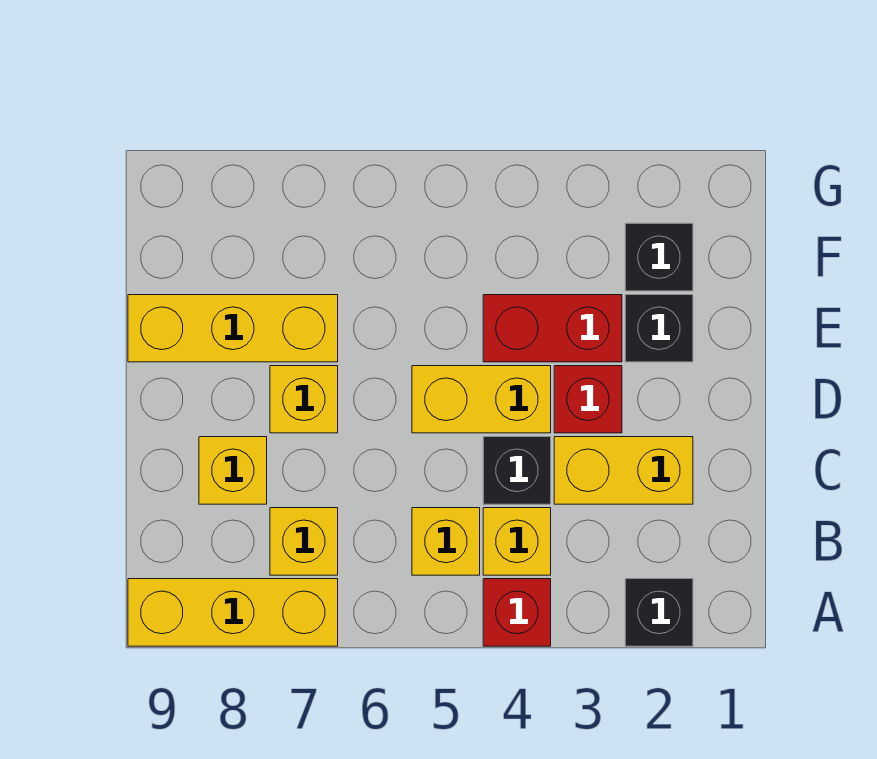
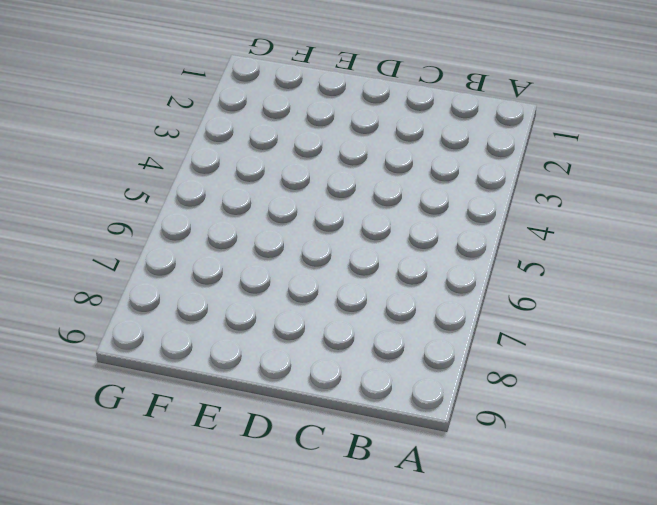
none -> black brick A2 level 1
none -> red brick A4 level 1
none -> yellow brick A7:A9 level 1

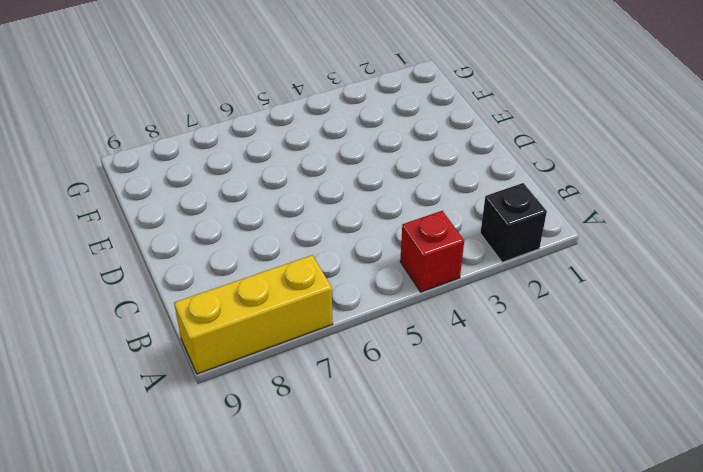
none -> yellow brick B4 level 1
none -> yellow brick B5 level 1
none -> yellow brick B7 level 1

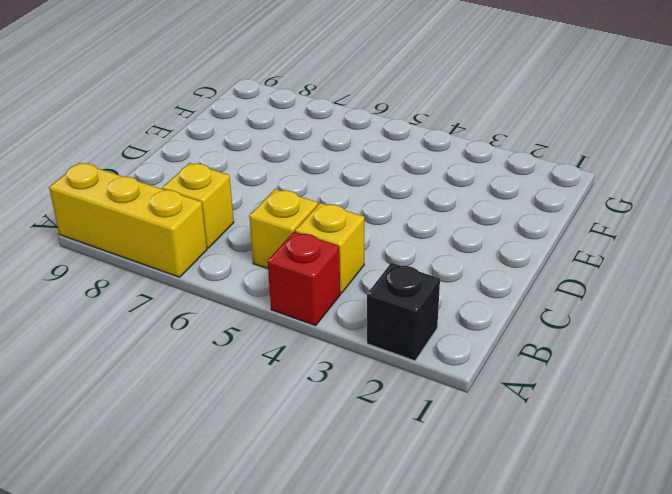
none -> yellow brick C2:C3 level 1
none -> black brick C4 level 1
none -> yellow brick C8 level 1

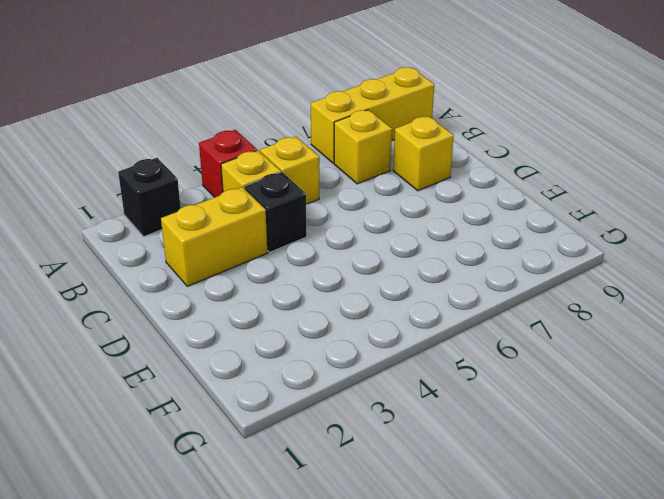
none -> red brick D3 level 1
none -> yellow brick D4:D5 level 1
none -> yellow brick D7 level 1

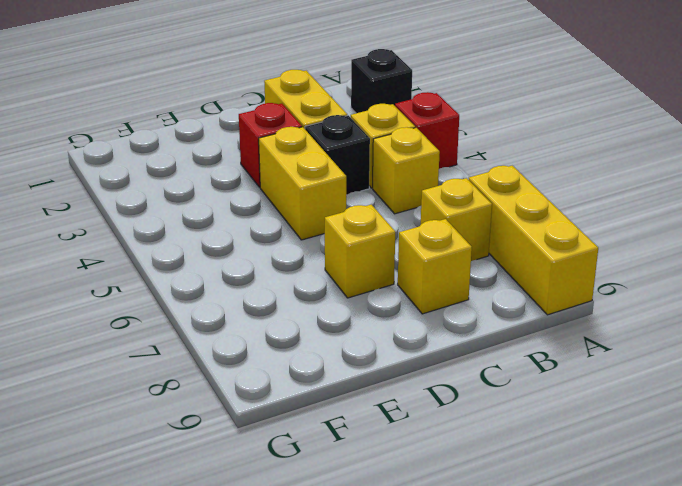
none -> black brick E2 level 1
none -> red brick E3:E4 level 1
none -> yellow brick E7:E9 level 1

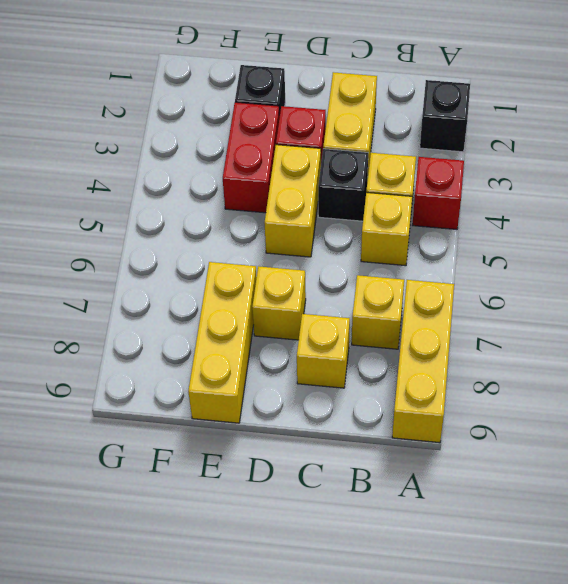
none -> black brick F2 level 1

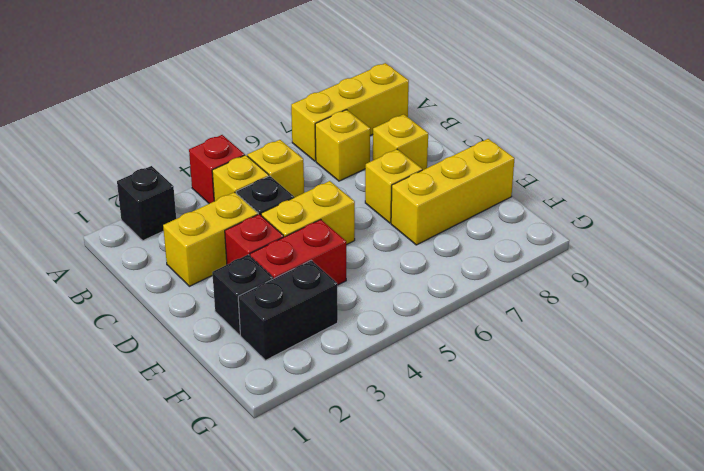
black brick F2:F3 level 1 -> black brick F2 level 1

